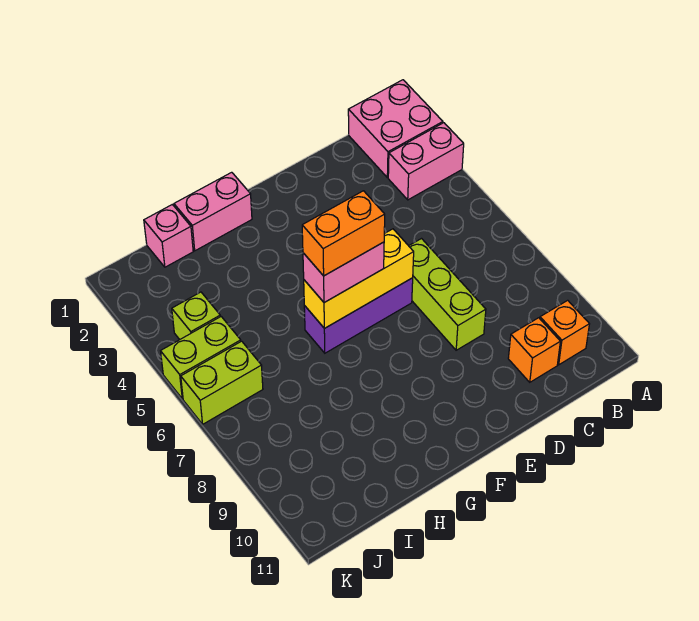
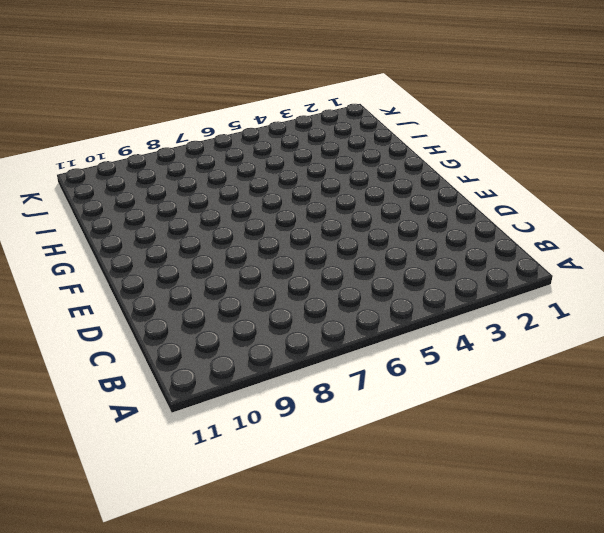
none -> pink brick A1:B2 level 1
none -> pink brick A3:B3 level 1
none -> orange brick B10 level 1

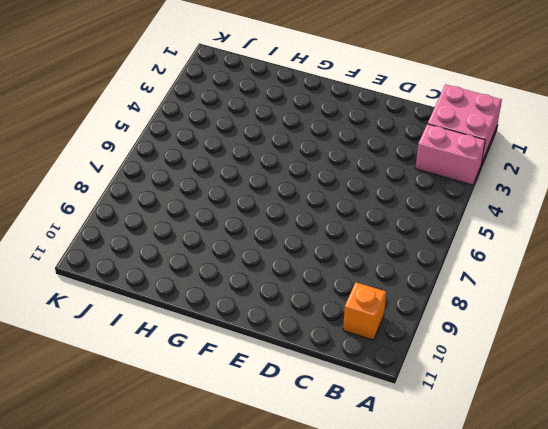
none -> orange brick C10 level 1
none -> lime brick D6:D8 level 1
none -> purple brick E6:G6 level 1

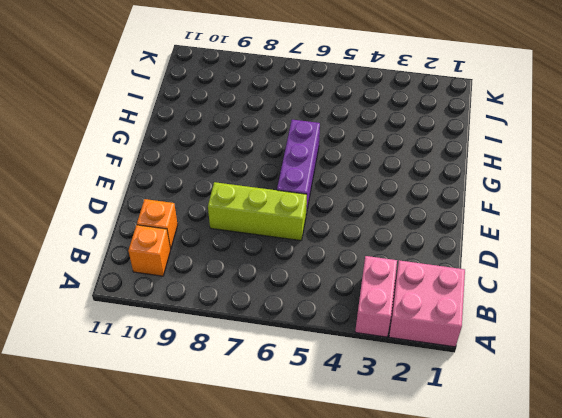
none -> pink brick G1:H1 level 1
none -> pink brick I1 level 1
none -> lime brick J4 level 1

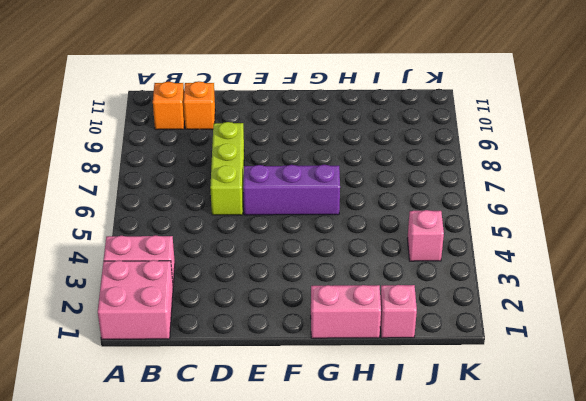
pink brick J4 level 1 -> lime brick J4 level 1
none -> lime brick J5:K5 level 1
none -> lime brick J6:K6 level 1
none -> yellow brick E6:G6 level 2

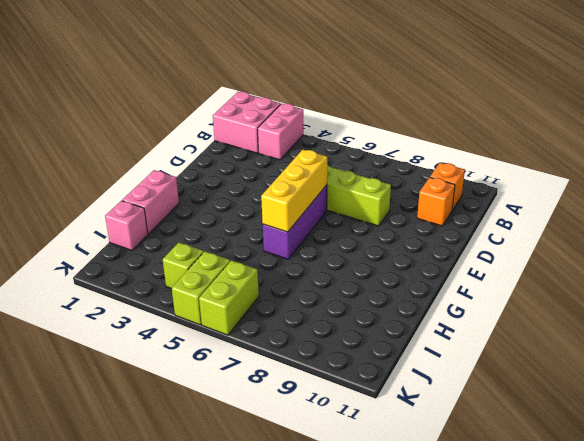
none -> pink brick F6:G6 level 3
none -> orange brick F6:G6 level 4

